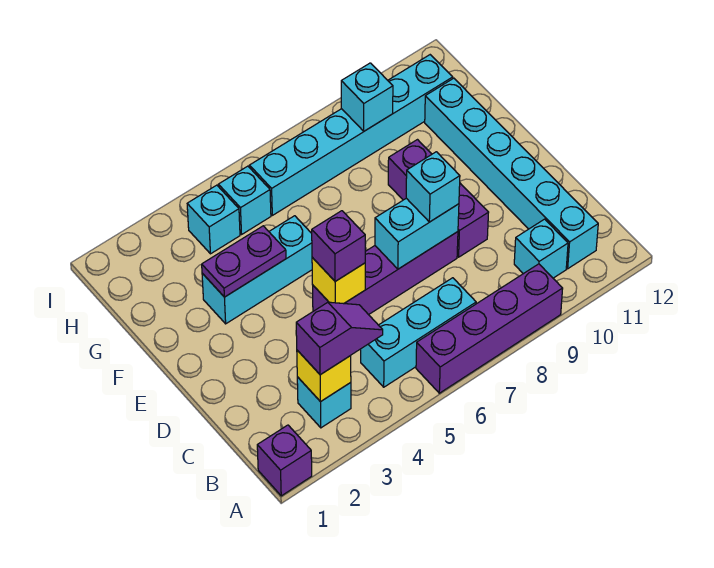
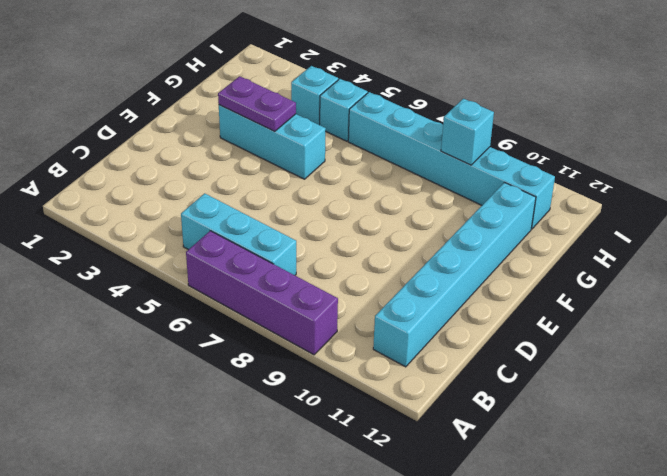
none -> purple brick A1 level 1
none -> cyan brick B3 level 1
none -> cyan brick B10 level 1

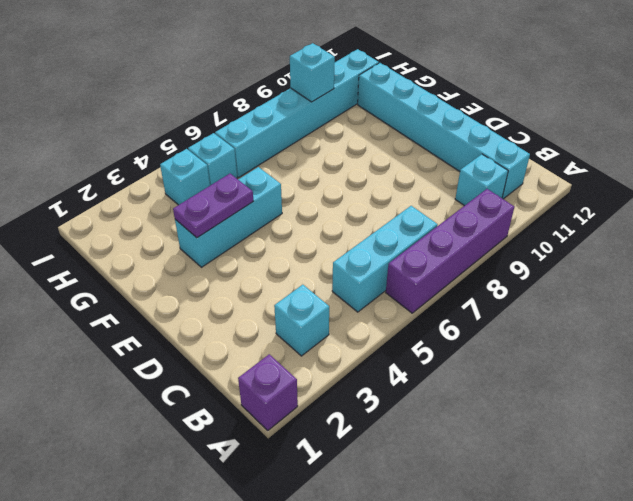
none -> purple brick D5:D8 level 1
none -> purple brick D9:F9 level 1
none -> yellow brick B3 level 2

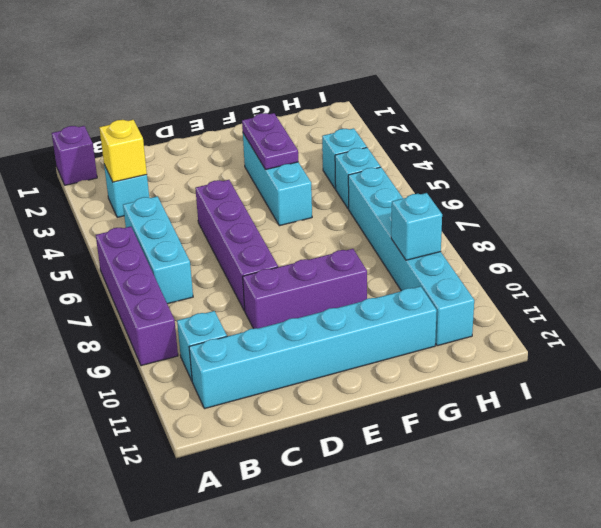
none -> yellow brick D5 level 2
none -> cyan brick D7:D8 level 2
none -> purple slope B3:B4 level 3 top 3

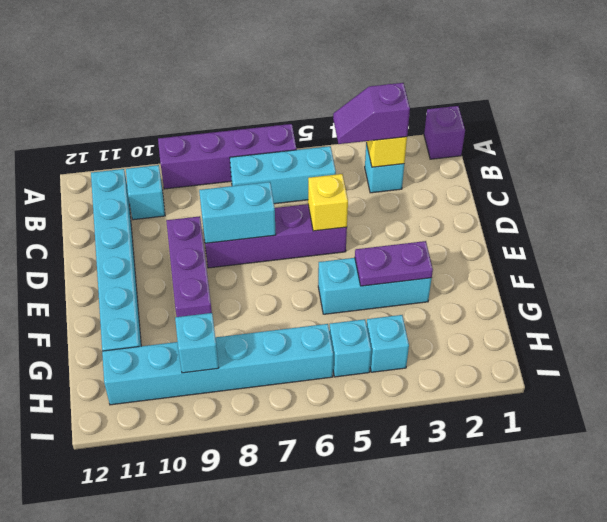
none -> purple brick D5 level 3
none -> cyan brick D8 level 3

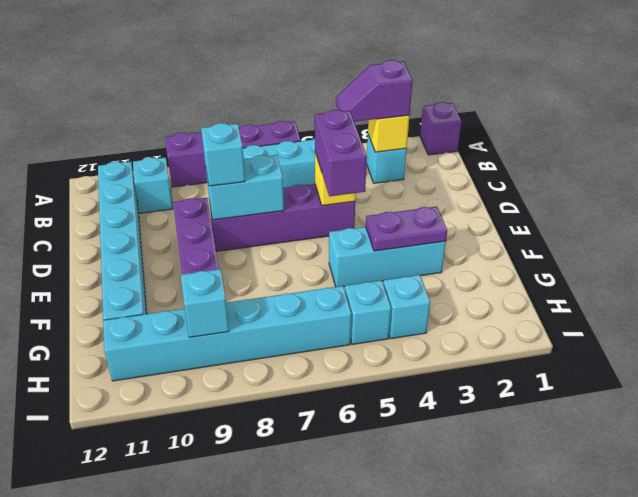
purple brick D5:E5 level 3 -> purple brick D5 level 3

